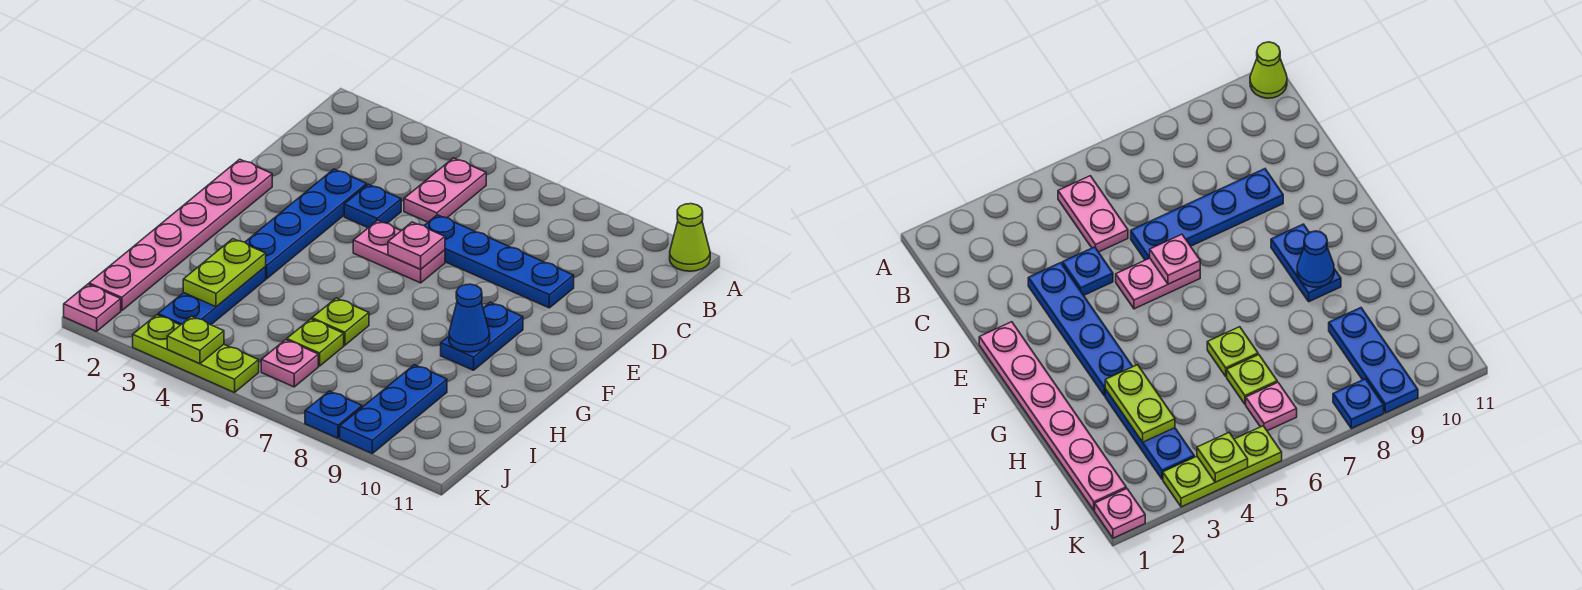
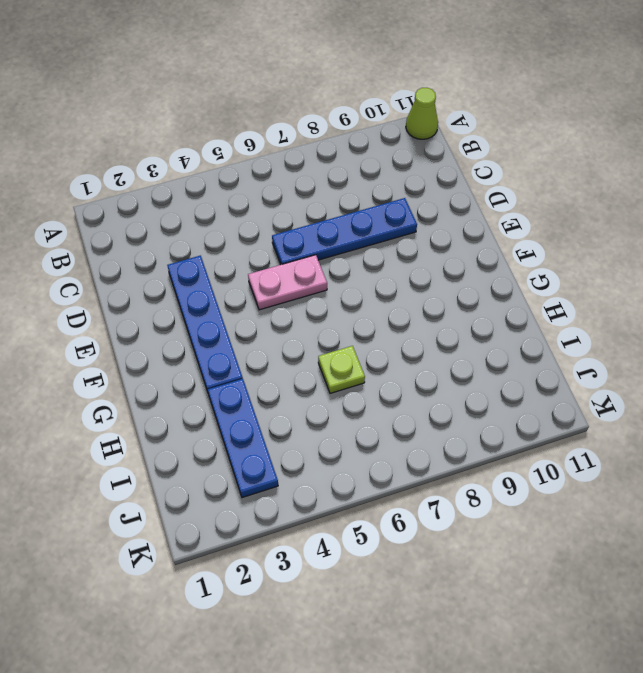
none -> pink plate B5:C5 level 1
none -> blue plate D4 level 1
none -> pink plate E1:J1 level 1

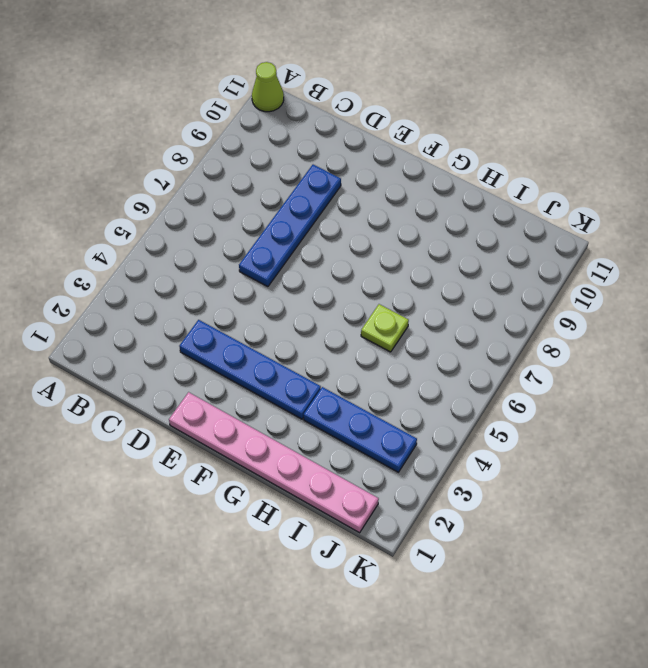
none -> pink plate B5:C5 level 1
none -> blue plate D4 level 1
none -> pink plate E5:E6 level 1

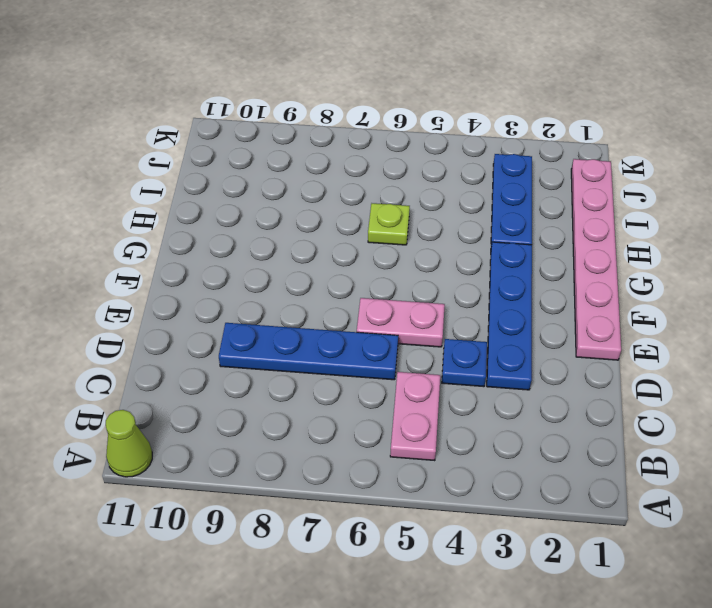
none -> blue plate F9:G9 level 1
none -> lime plate I6 level 1
none -> blue plate I9:K9 level 1

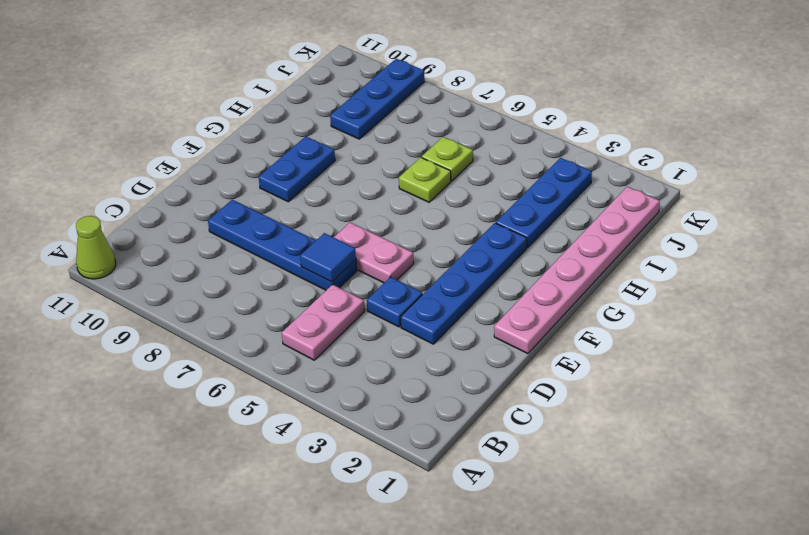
blue tile D6 level 2 -> none
none -> pink plate J6 level 1
none -> pink plate K1 level 1
none -> lime plate K3:K5 level 1

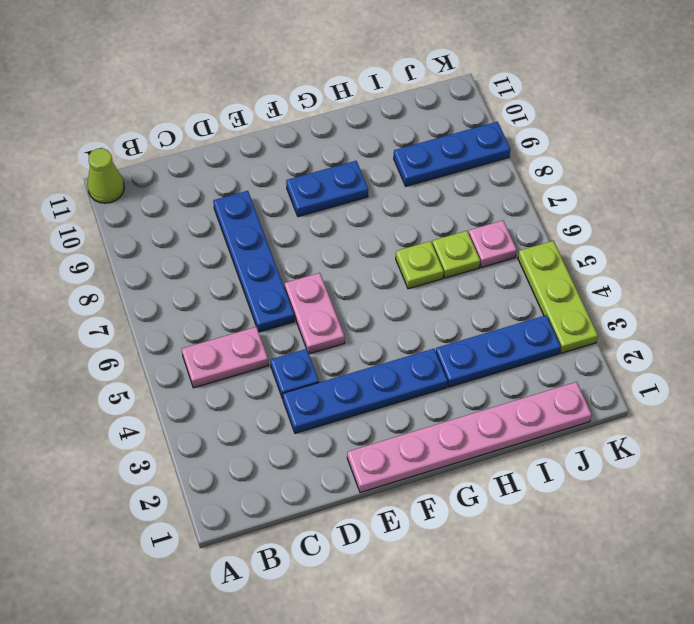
none -> pink plate K1 level 1
none -> blue plate K8 level 1
none -> pink plate E6 level 2

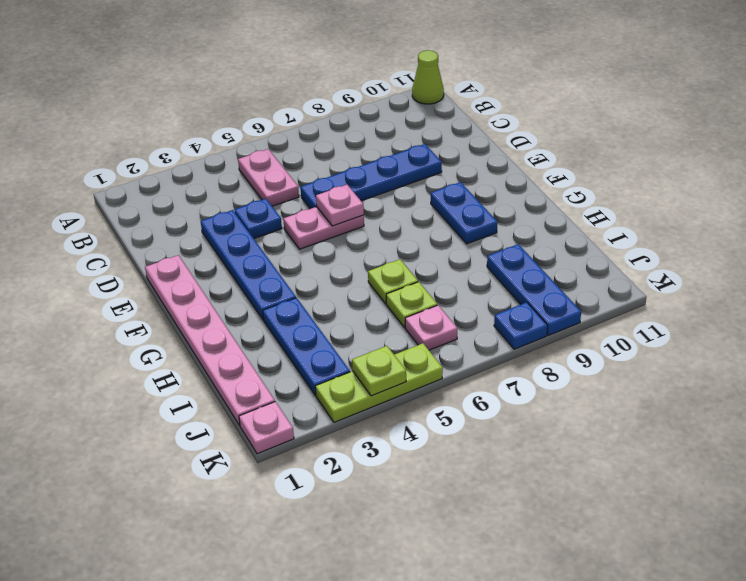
none -> blue cone G9 level 2
none -> lime plate H3:I3 level 2

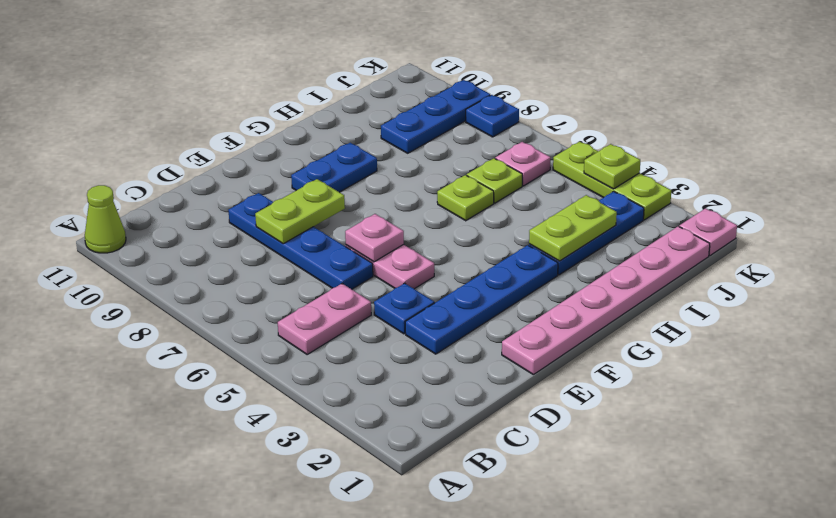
lime plate D8:E8 level 2 -> none
none -> blue cone G9 level 2

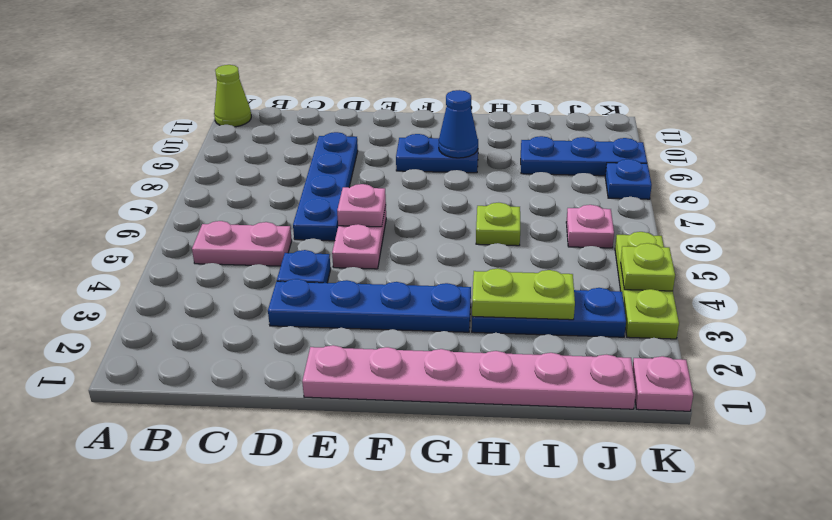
none -> lime plate I6 level 1

